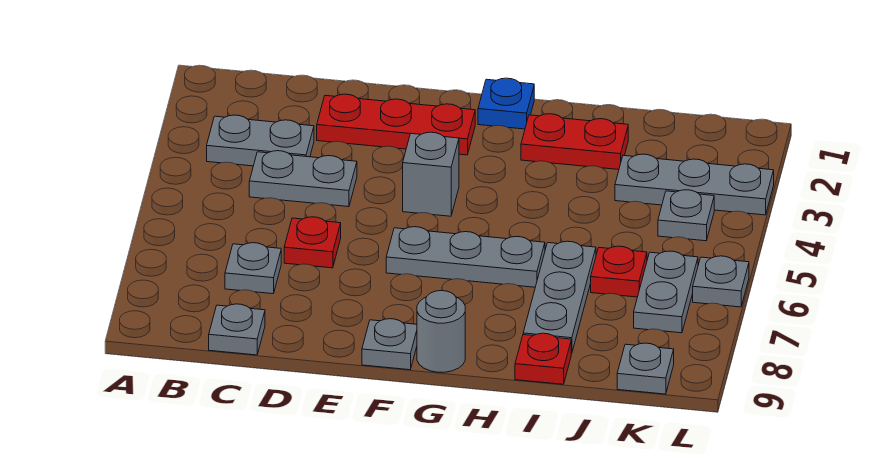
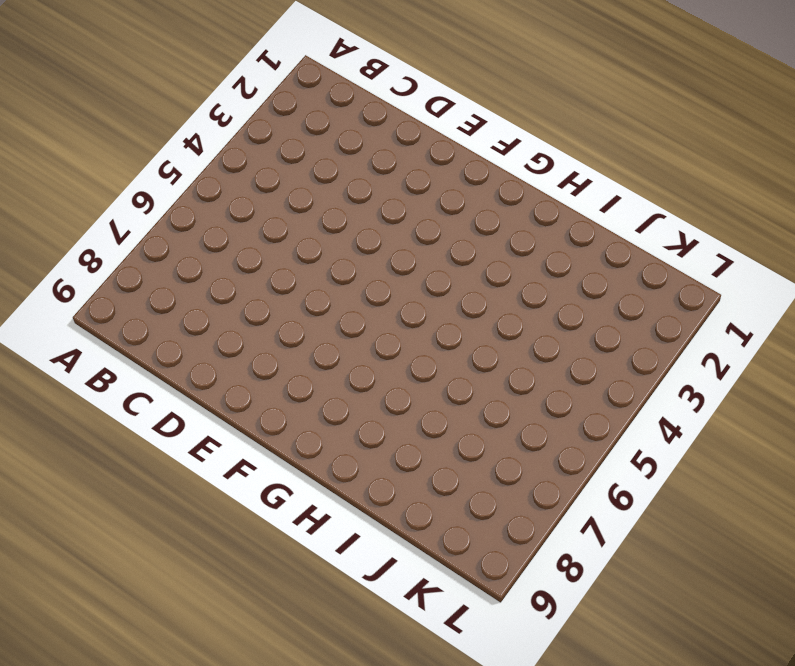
none -> grey plate B3:C3 level 1
none -> grey plate C4:D4 level 1
none -> grey plate C7 level 1

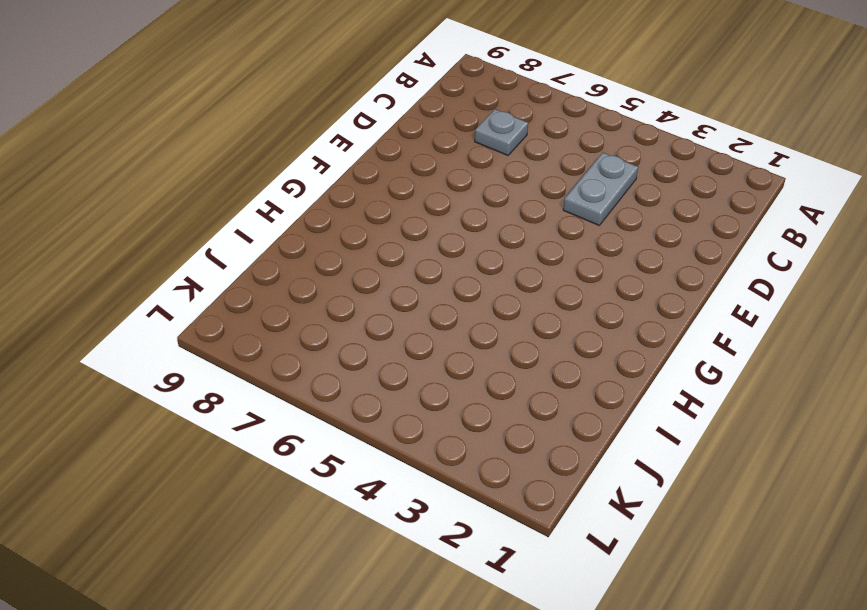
none -> grey plate B3:C3 level 1
none -> grey plate C9 level 1
none -> red plate D2:F2 level 1

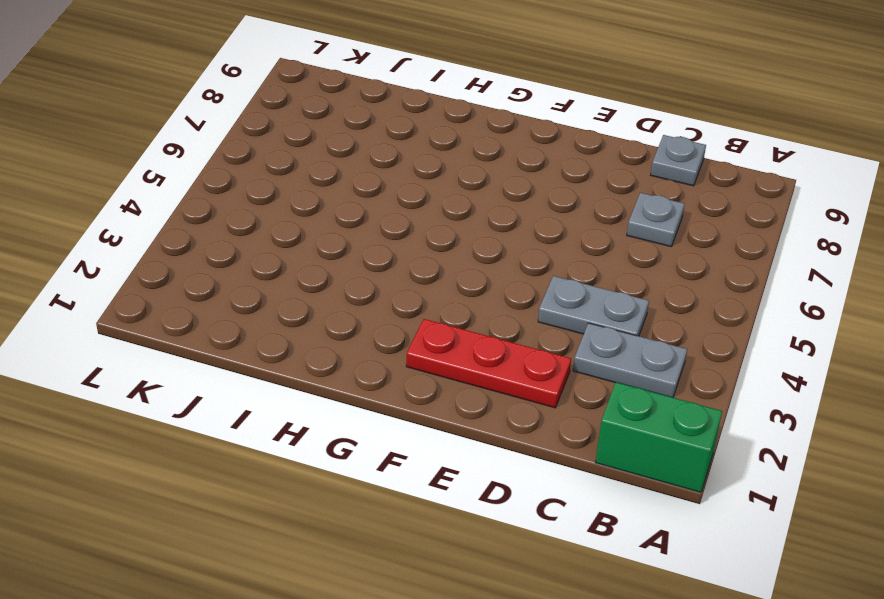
green brick A1:B1 level 1 -> none
none -> red plate D6 level 1
none -> grey brick F4 level 1
none -> grey plate F6:H6 level 1

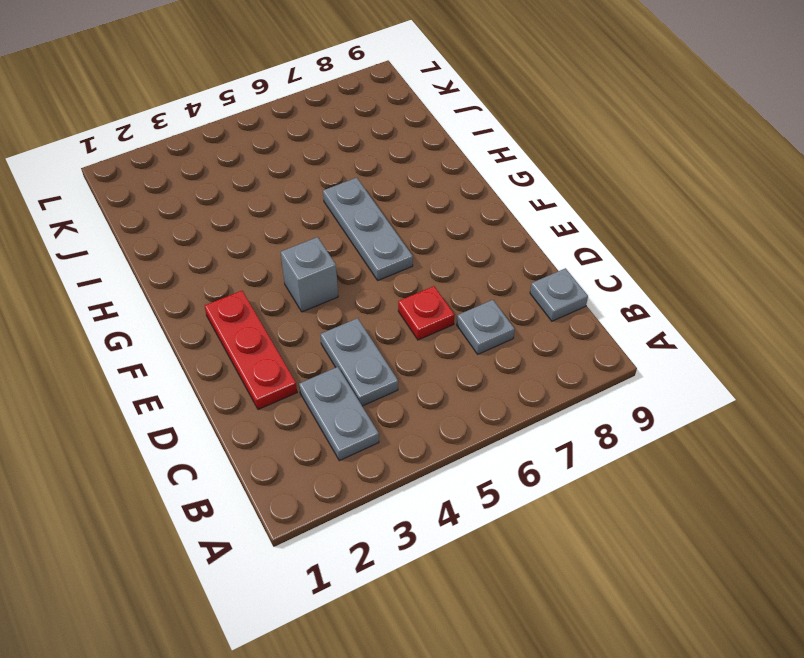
none -> grey plate F9 level 1
none -> blue plate G1 level 1
none -> grey round brick G9 level 1

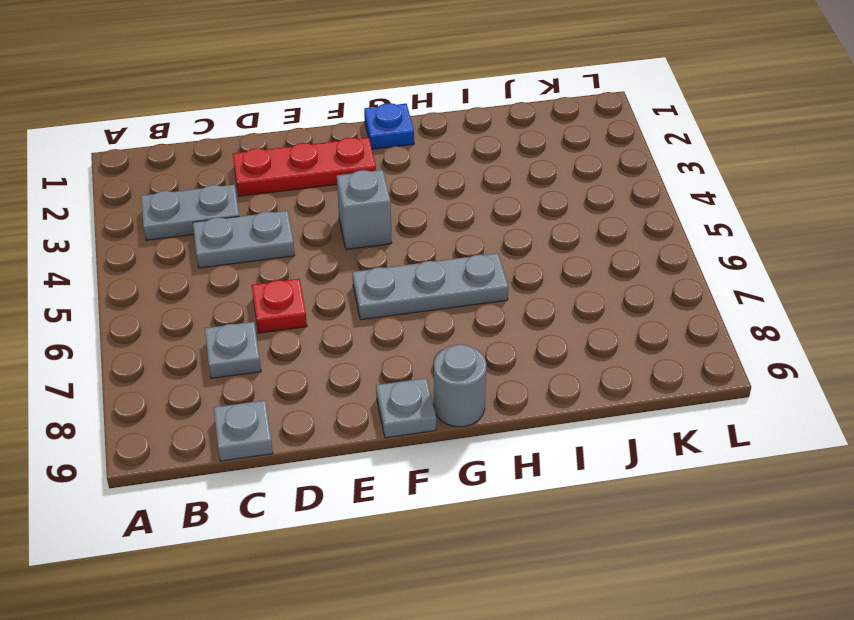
none -> red plate H2:I2 level 1
none -> grey plate I6:I8 level 1
none -> red plate I9 level 1

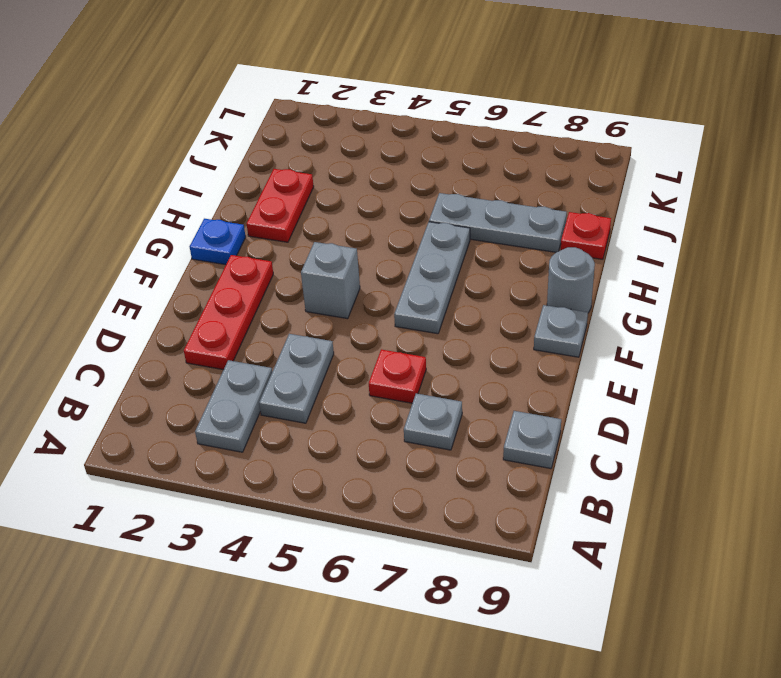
none -> grey plate J3:L3 level 1
none -> red plate J6 level 1
none -> grey plate K4 level 1

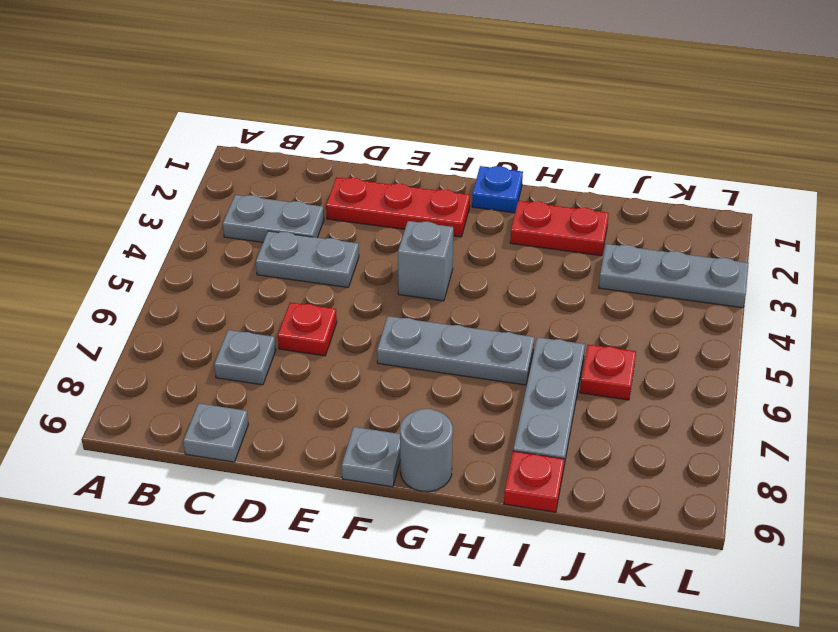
none -> grey plate K4 level 1
none -> grey plate K6:K7 level 1
none -> grey plate K9 level 1

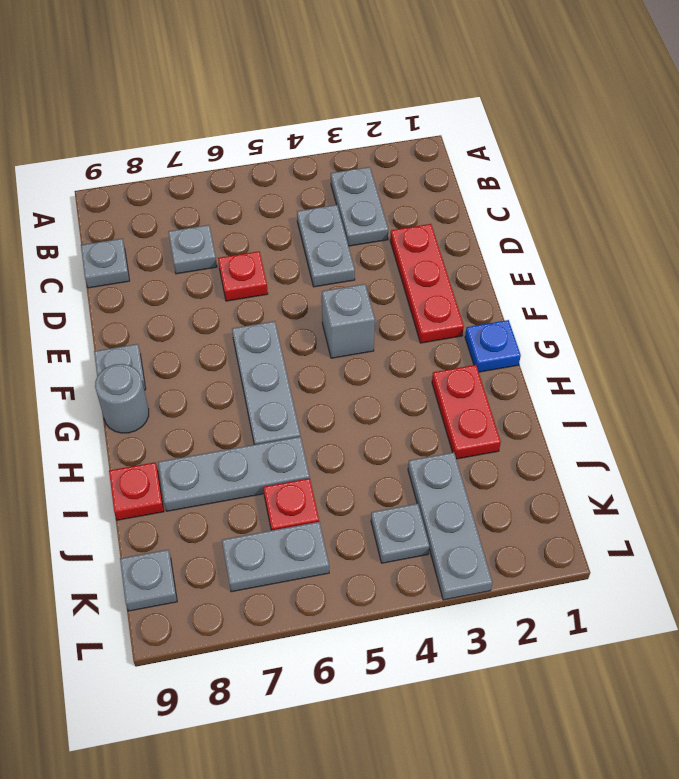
none -> grey plate L6 level 1

